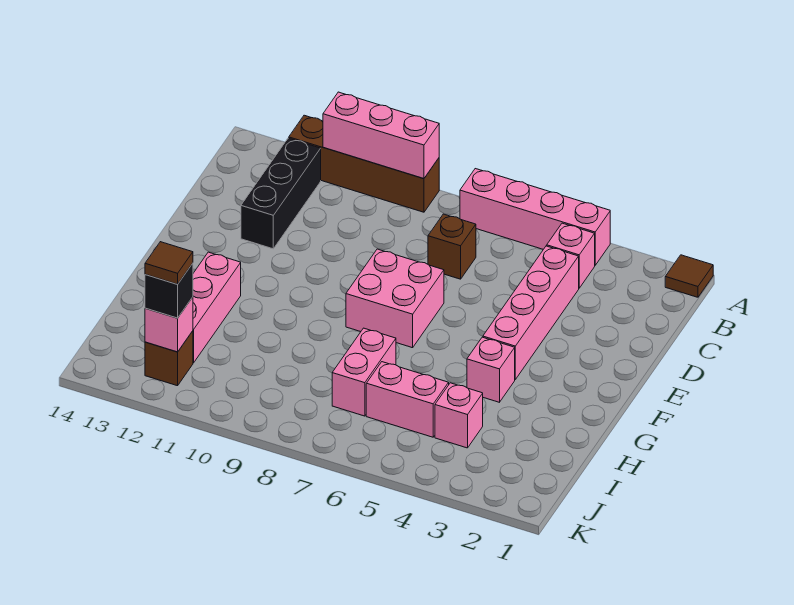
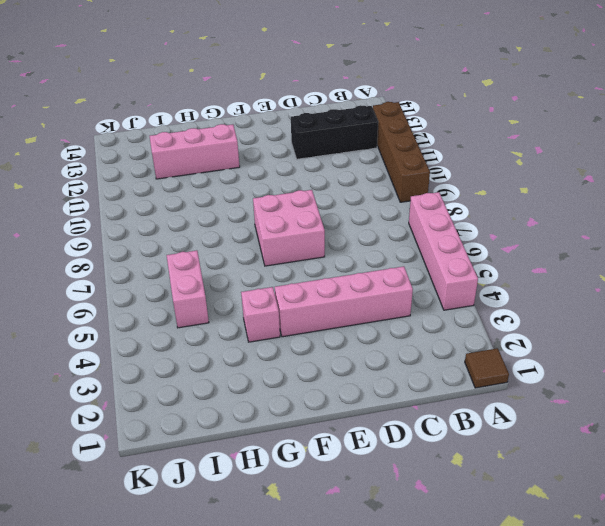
none -> pink brick B4 level 1
none -> brown brick C7 level 1
none -> pink brick H7:I7 level 1

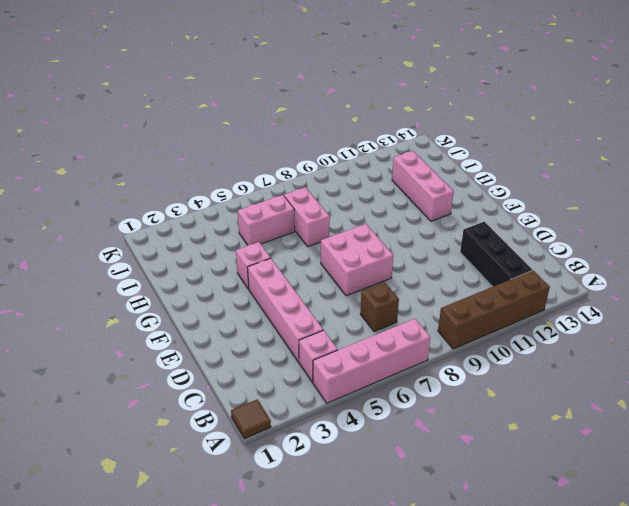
none -> pink brick I4 level 1
none -> brown brick J12 level 1
none -> pink brick A9:A11 level 2

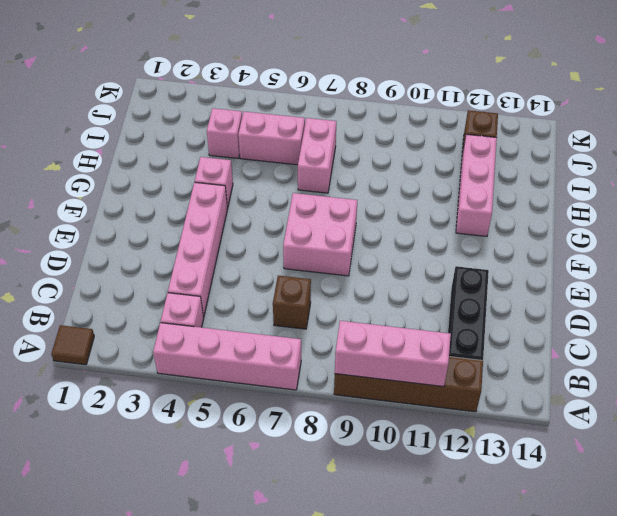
none -> pink brick J12 level 2
none -> black brick J12 level 3
none -> brown tile J12 level 4

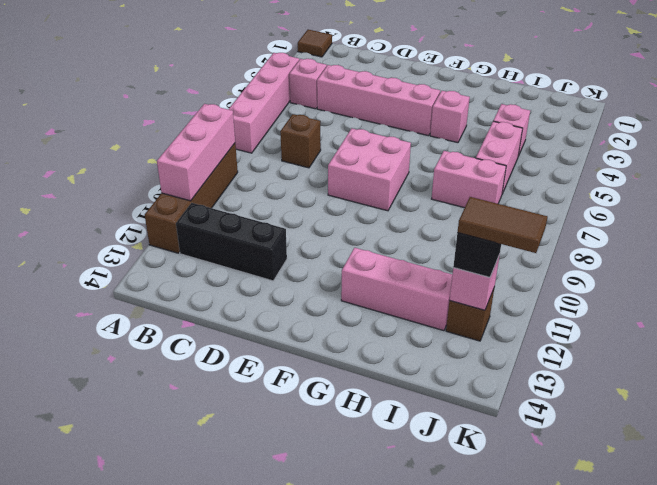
brown tile J12:K12 level 4 -> brown tile J12 level 4

